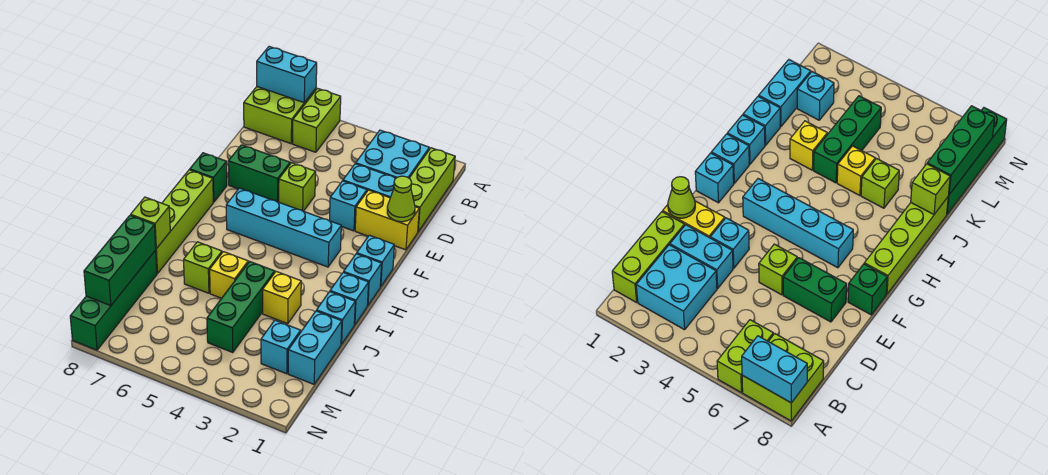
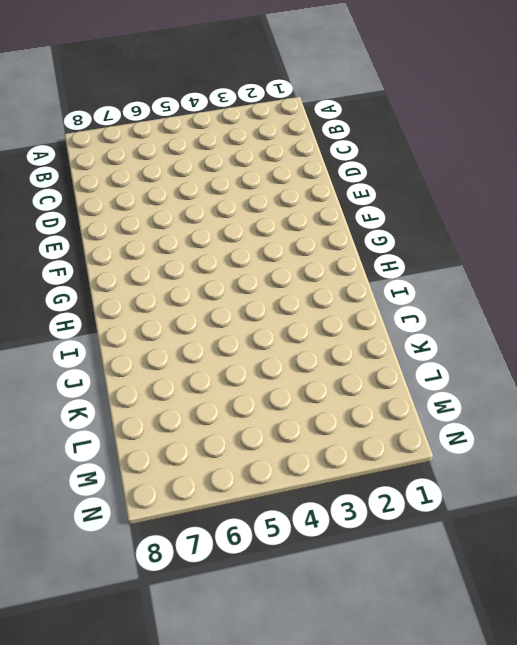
none -> lime brick A6:B6 level 1
none -> lime brick A7:B8 level 1
none -> lime brick B1:D1 level 1

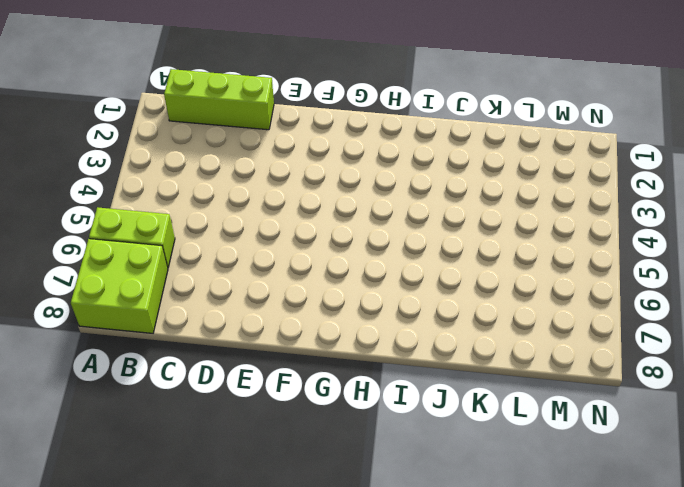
none -> cyan brick B2:C3 level 1
none -> cyan brick D2:D3 level 1
none -> yellow brick E1:E2 level 1

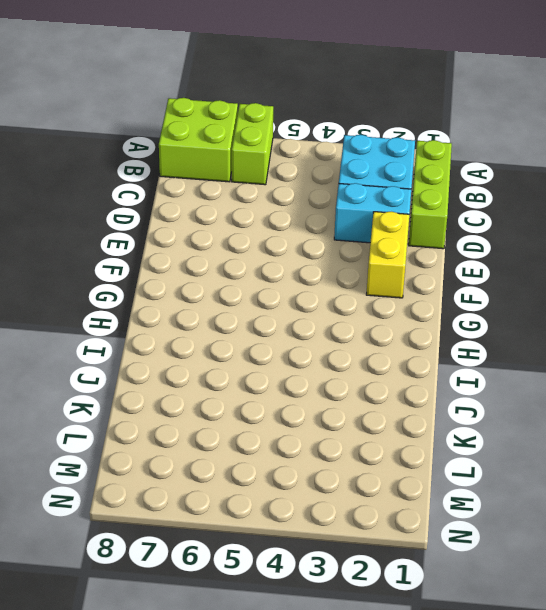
yellow brick E2:F2 level 1 -> yellow brick E1:E2 level 1
none -> cyan brick E3 level 1
none -> lime brick E5 level 1
none -> green brick E6:E7 level 1

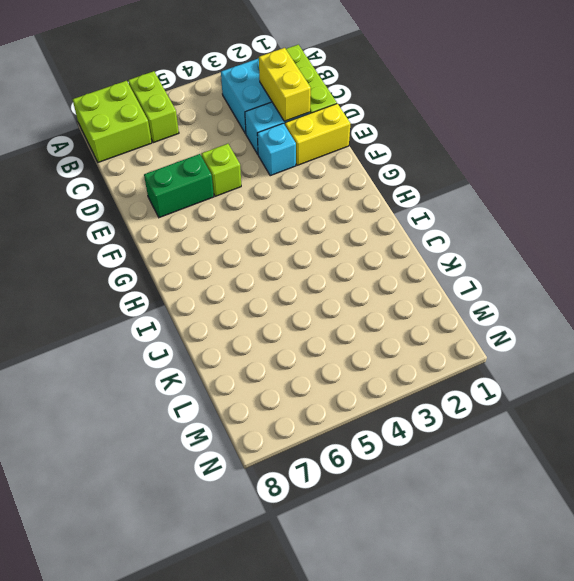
yellow brick C2:D2 level 2 -> none
none -> green brick F8 level 1
none -> cyan brick G1 level 1
none -> cyan brick G3:G6 level 1

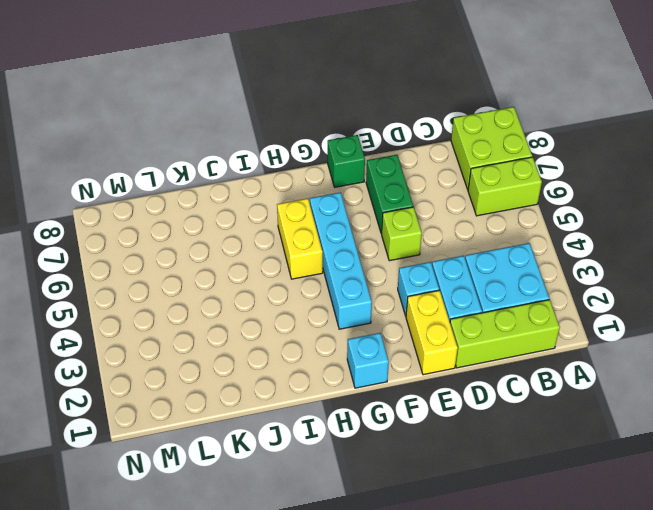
yellow brick H5:H6 level 1 -> none
none -> lime brick G8:J8 level 1
none -> cyan brick H1 level 1
none -> cyan brick I1 level 1

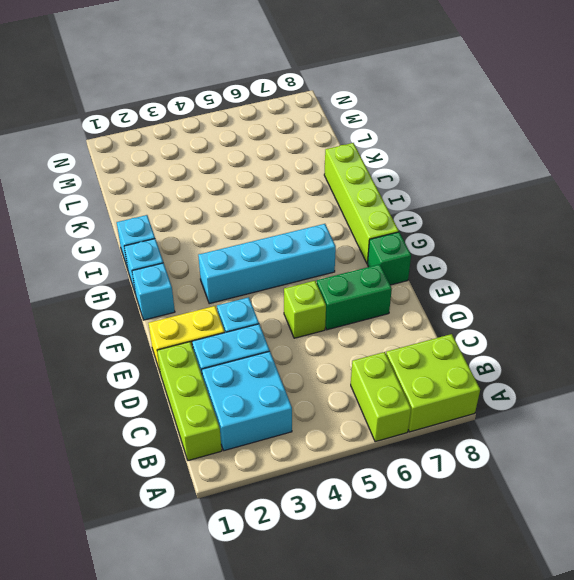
none -> cyan brick J1 level 1
none -> yellow brick J3 level 1
none -> green brick J4:L4 level 1

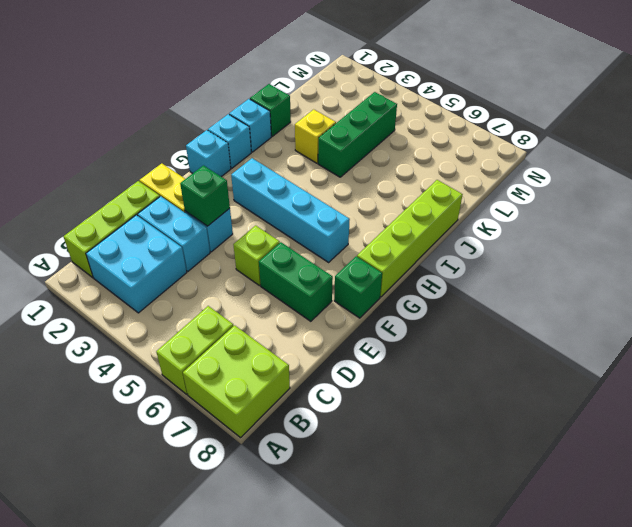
green brick E3 level 2 -> none
green brick J1 level 1 -> cyan brick J1 level 1
none -> yellow brick J5 level 1
none -> lime brick J6 level 1
none -> cyan brick K1:L1 level 1

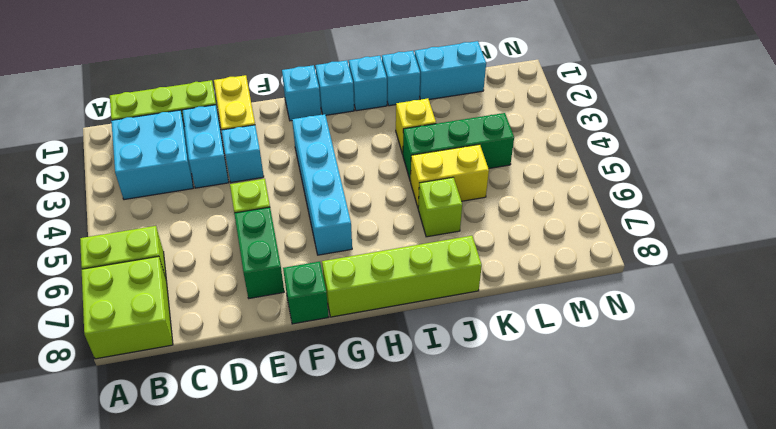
yellow brick J5:K5 level 1 -> yellow brick J5 level 1
none -> green brick K8:N8 level 1
none -> cyan brick L2 level 1
none -> cyan brick A7:A8 level 2

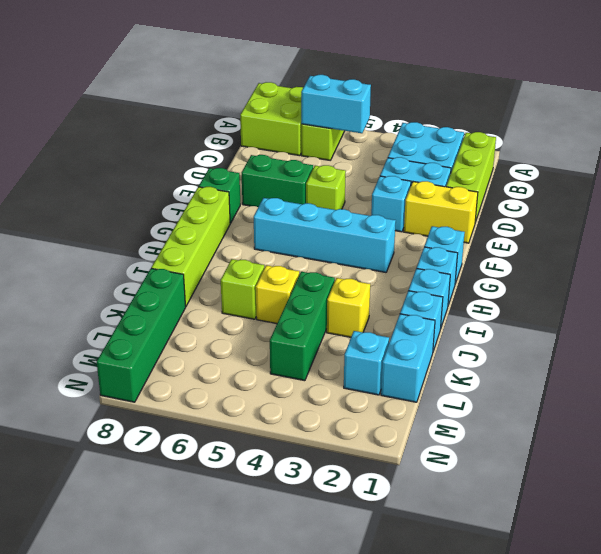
cyan brick B5:B6 level 2 -> cyan brick A7:A8 level 2
none -> lime cone E1 level 2
none -> lime brick J8 level 2
none -> green brick K8:M8 level 2

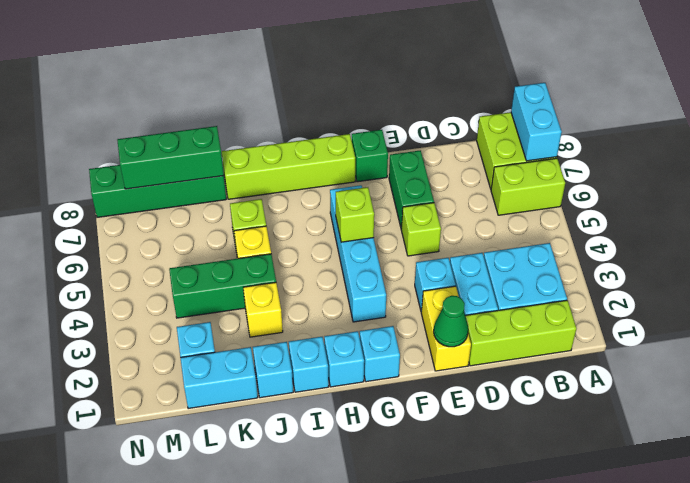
green cone E1 level 2 -> lime cone E1 level 2
lime brick G5 level 2 -> lime brick J8 level 2

